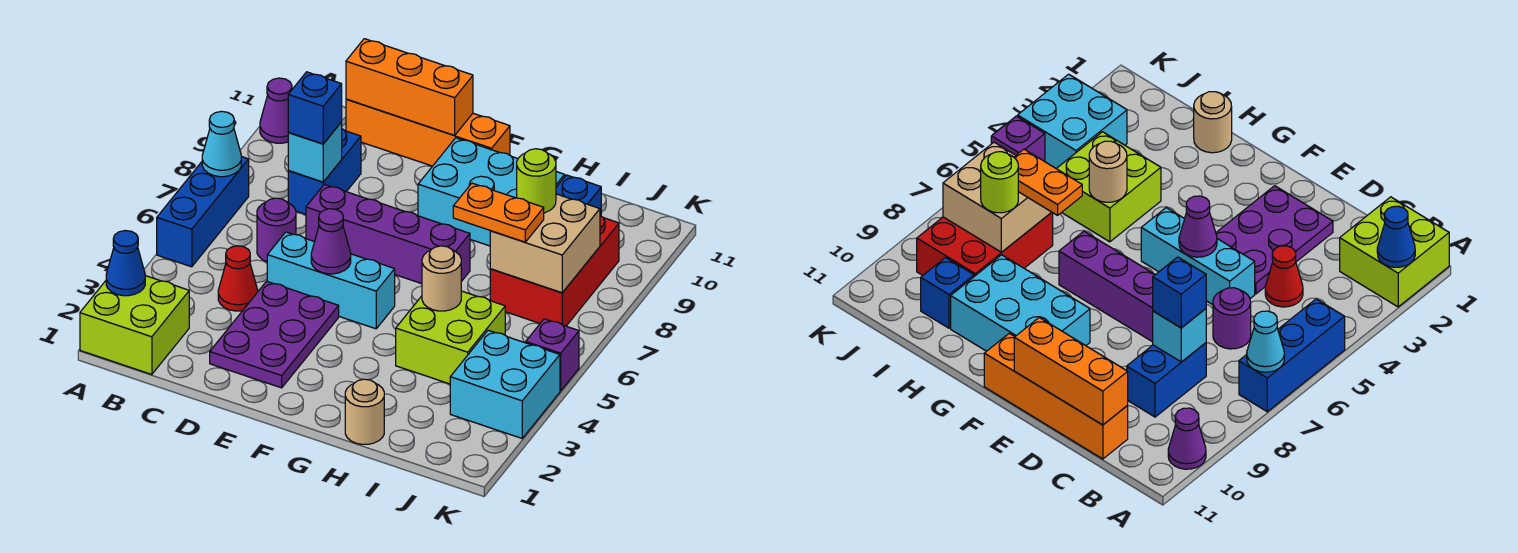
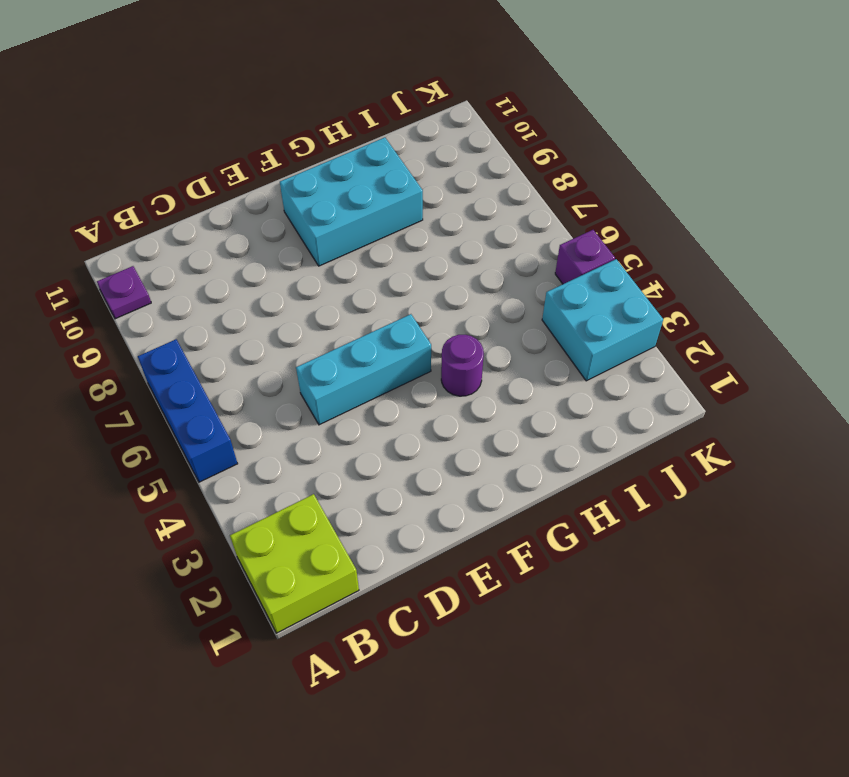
purple plate A10 level 1 -> purple cone A10 level 1
purple round brick G4 level 1 -> purple round brick C6 level 1
none -> red cone C4 level 1
none -> blue brick C8:C9 level 1
none -> orange brick C11:F11 level 1

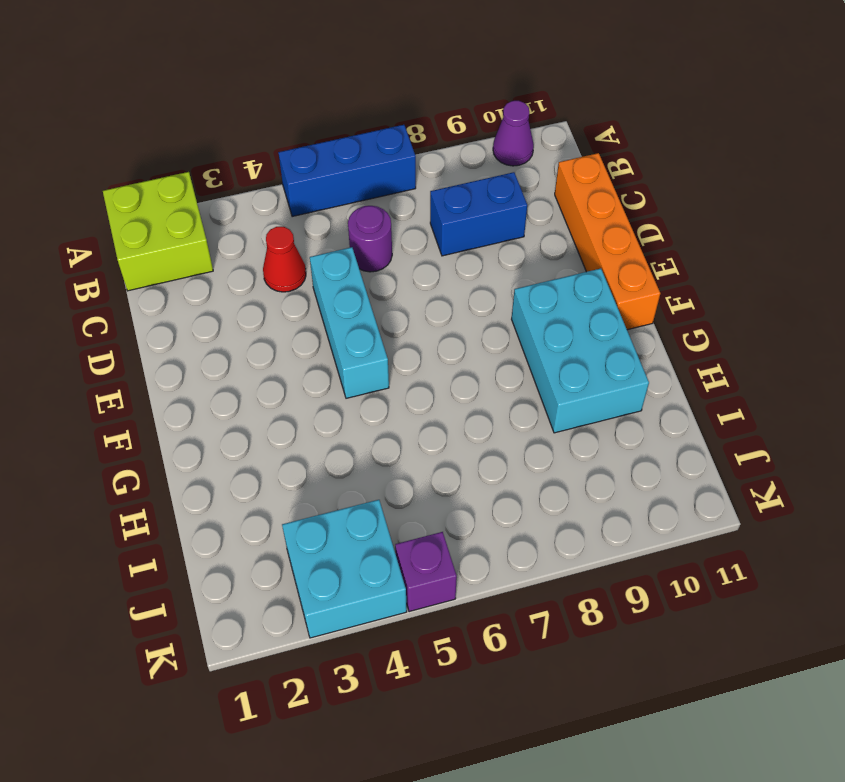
none -> purple plate D2:E4 level 1
none -> purple brick D7:G7 level 1
none -> tan round brick H1 level 1

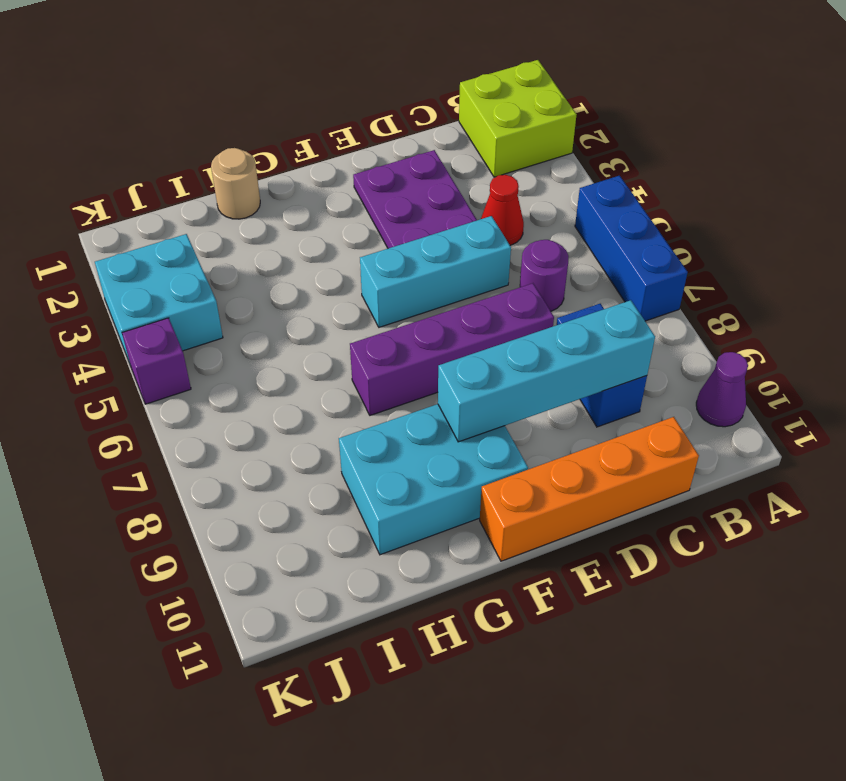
cyan brick C9:F9 level 2 -> none
none -> lime brick H4:I5 level 1
none -> red brick I7:J9 level 1
none -> blue brick I10 level 1

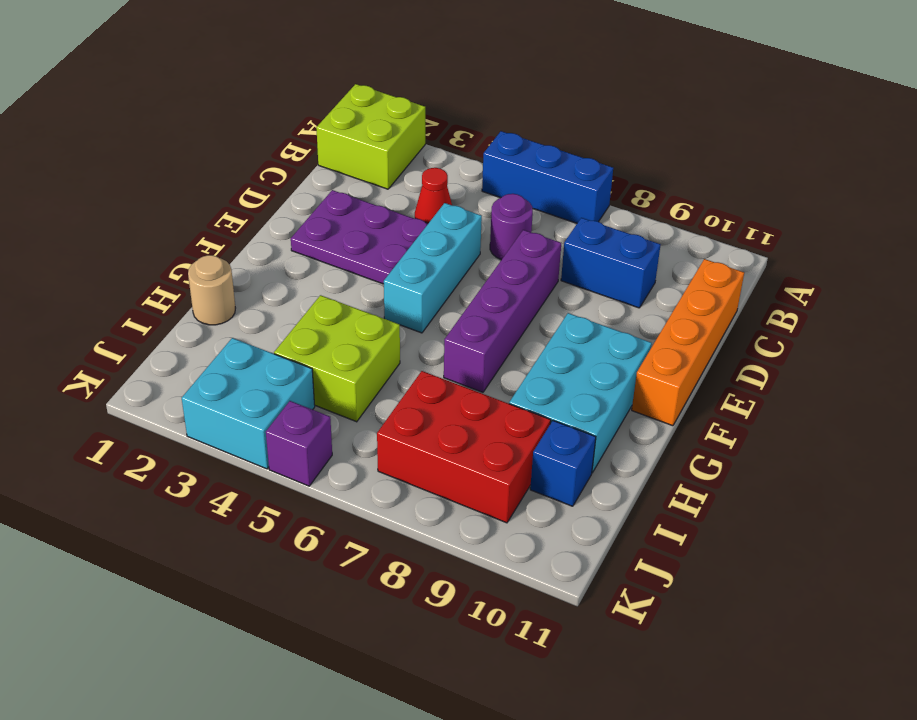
none -> purple cone A10 level 1
none -> blue cone A2 level 2
none -> cyan cone A7 level 2

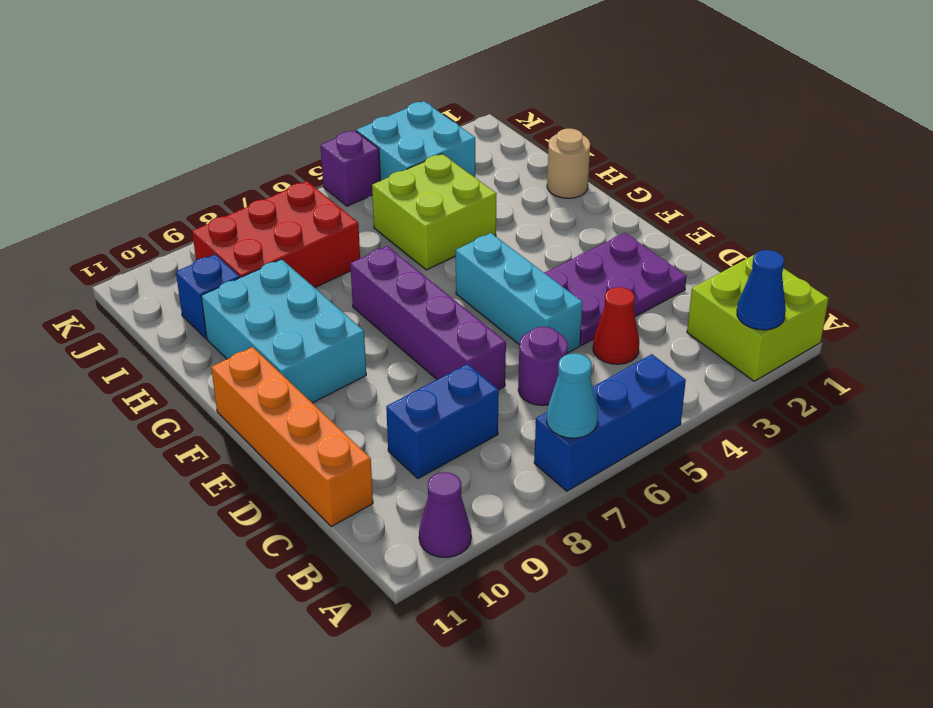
none -> cyan brick C8 level 2
none -> orange brick C11:E11 level 2
none -> purple cone E5 level 2

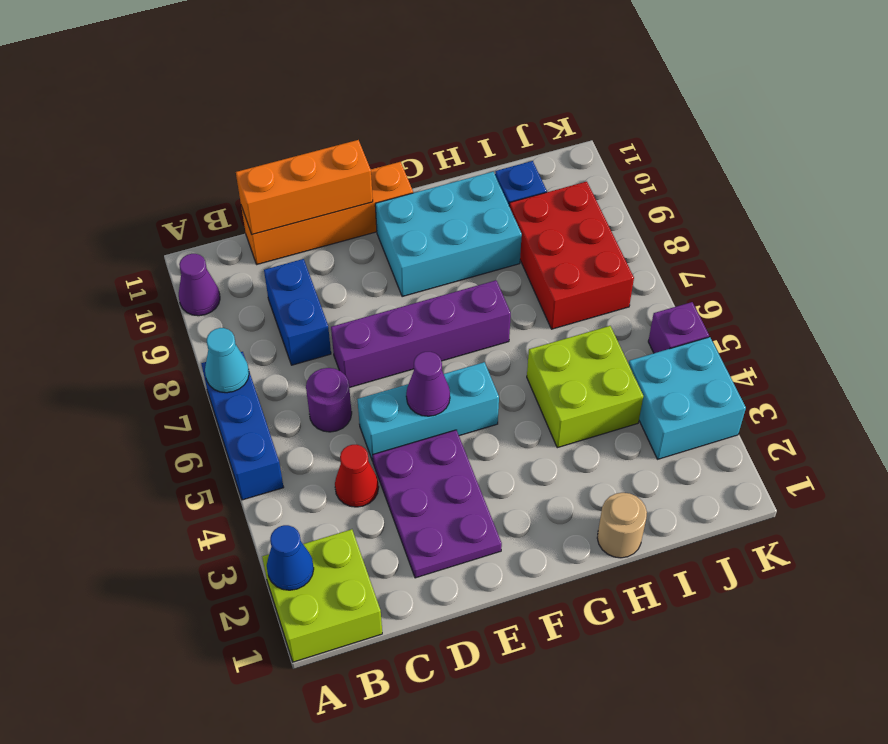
none -> cyan brick C8 level 2
none -> tan round brick H5 level 2
none -> tan brick I7:J8 level 2

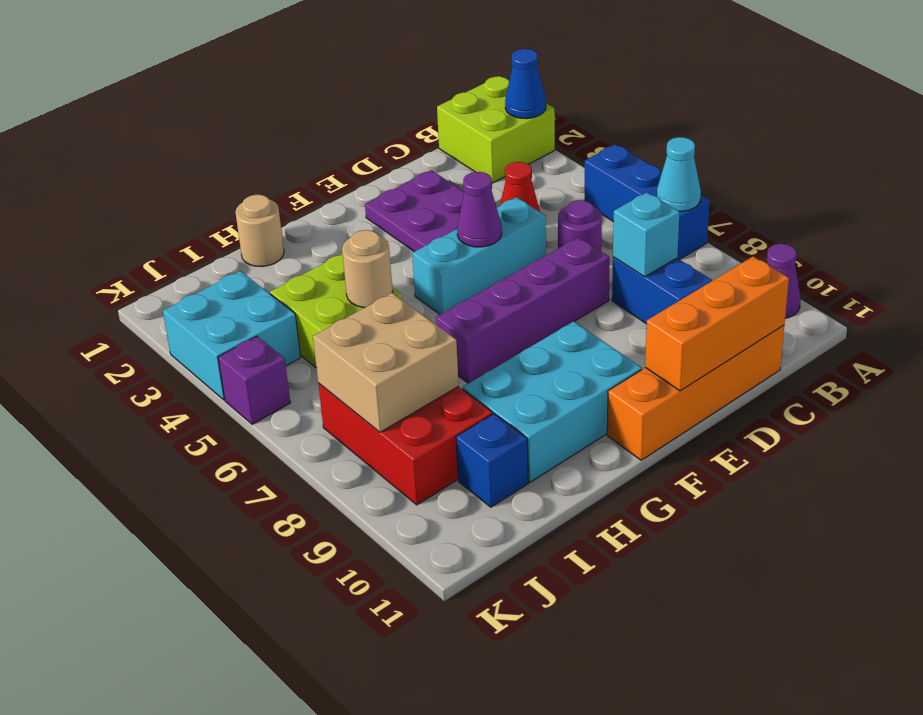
none -> blue brick C8 level 3
none -> orange plate H7:I7 level 3
none -> lime round brick I8 level 3

